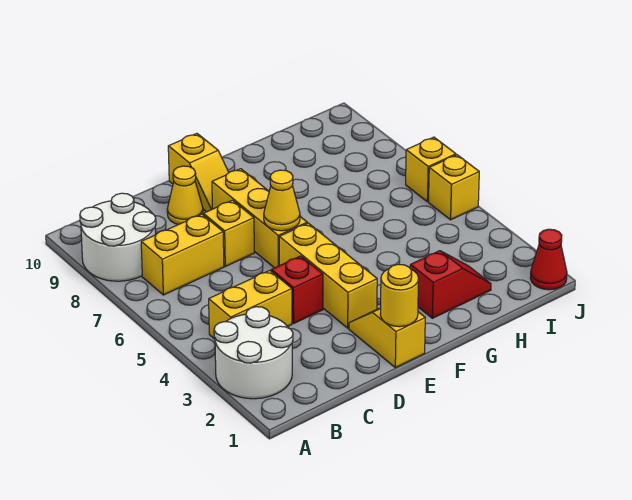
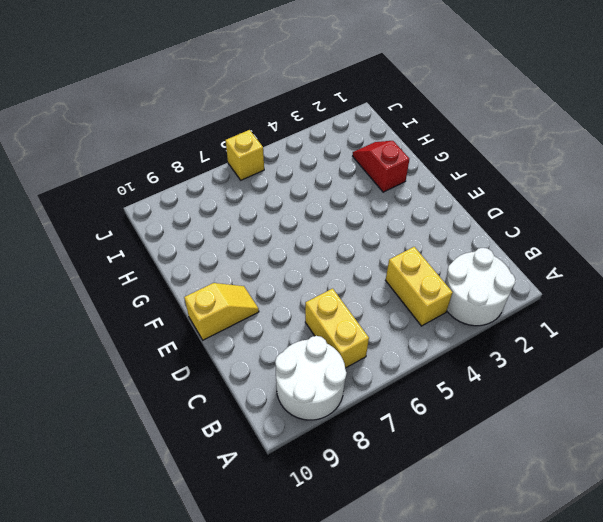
none -> red brick D4 level 1
none -> yellow brick D7 level 1
none -> yellow cone D9 level 1

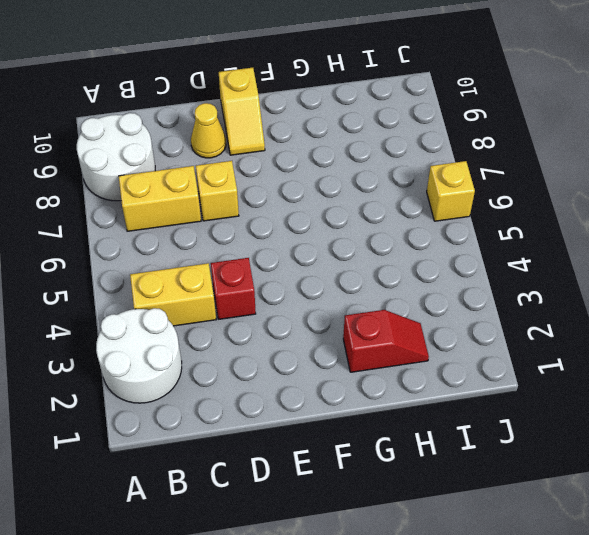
none -> yellow slope E1:E2 level 1 top 1
none -> yellow brick E3:E5 level 1
none -> yellow brick E6:E8 level 1

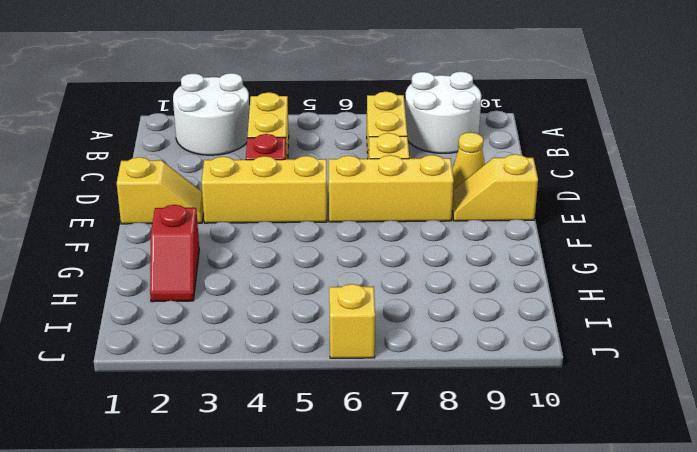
none -> red cone J1 level 1
none -> yellow brick J5 level 1
none -> yellow round brick E1 level 2

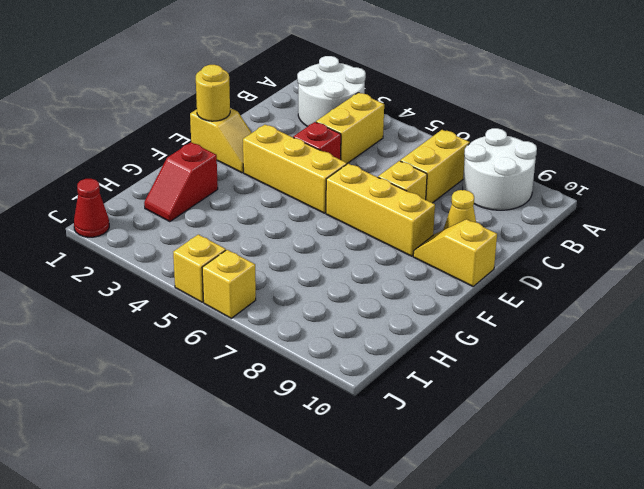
none -> yellow cone E6 level 2

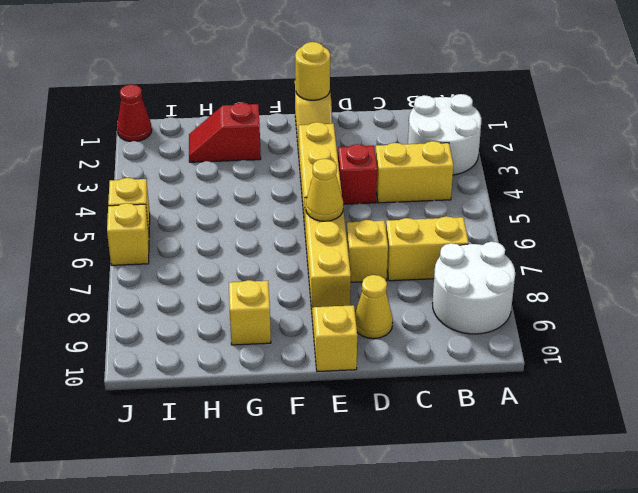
yellow brick G9 level 1 -> none

